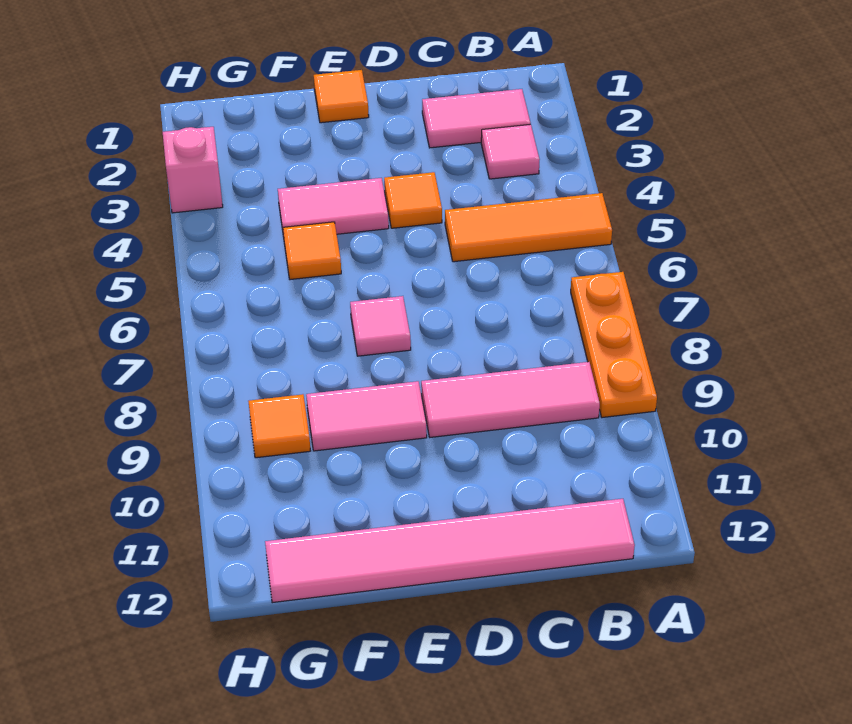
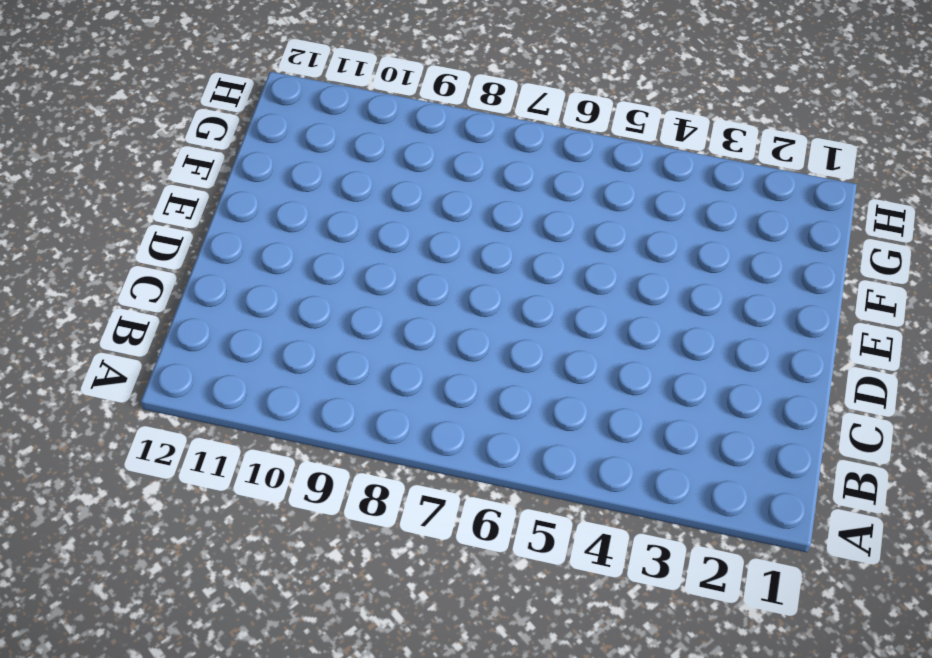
none -> orange tile A5:C5 level 1
none -> orange plate A7:A9 level 1
none -> pink tile B2:C2 level 1

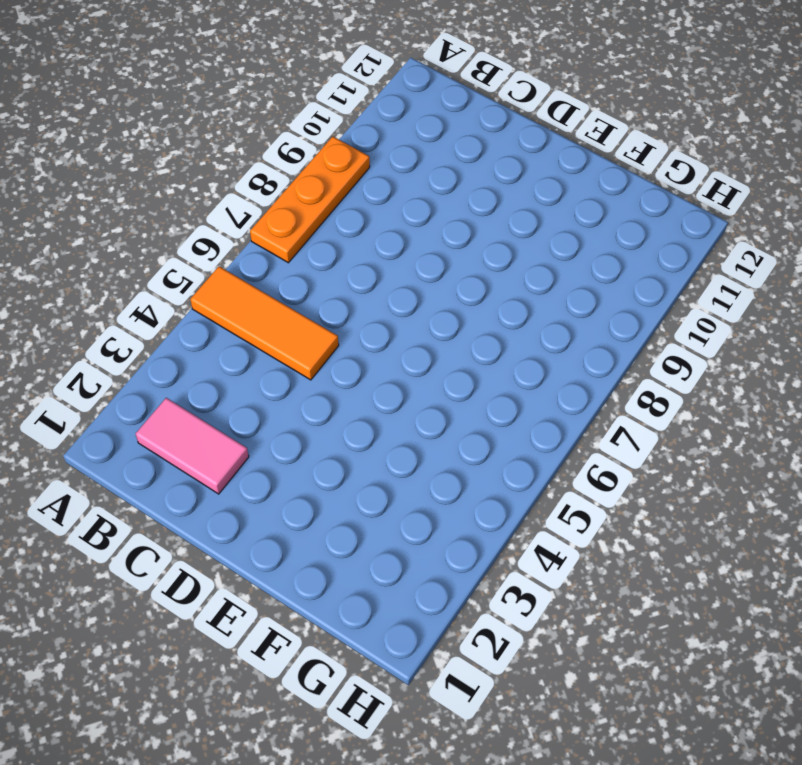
none -> pink tile B3 level 1
none -> pink tile B9:D9 level 1
none -> pink tile B12:G12 level 1

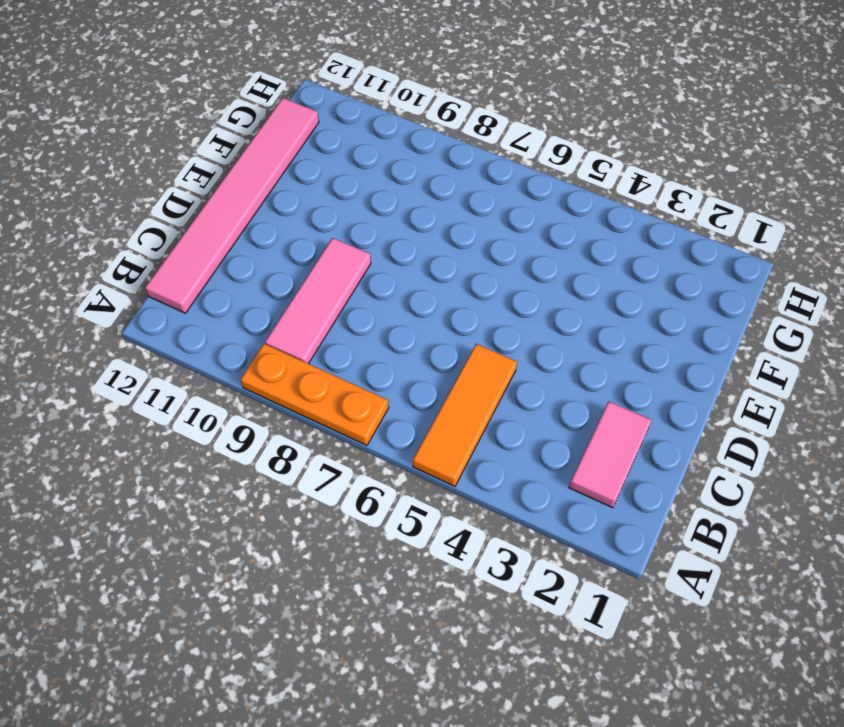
none -> pink tile B3 level 1
none -> orange tile D4 level 1
none -> orange tile E1 level 1

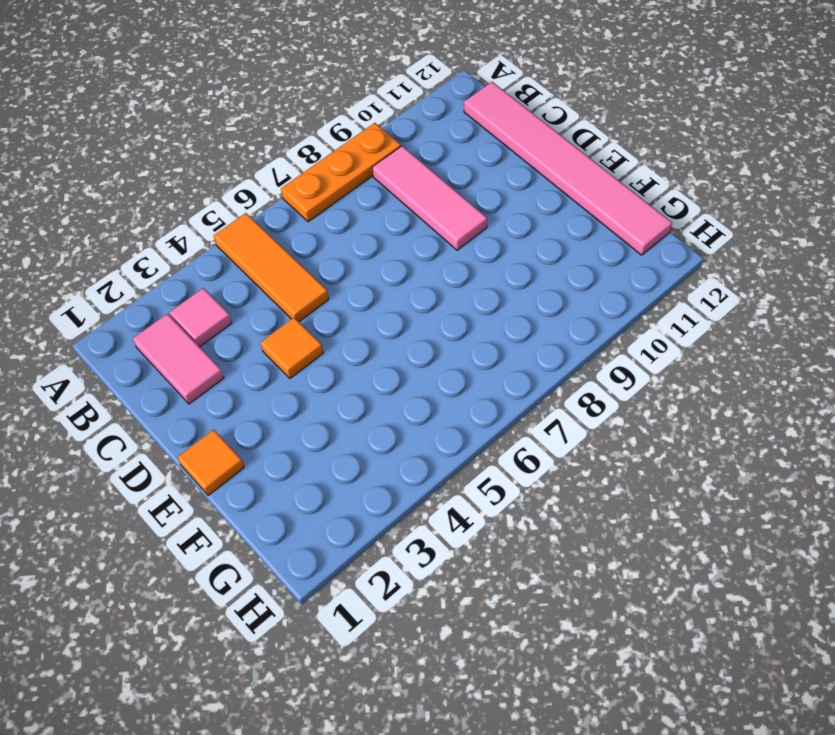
none -> pink tile E4:F4 level 1
none -> pink tile E7 level 1
none -> pink tile E9:F9 level 1

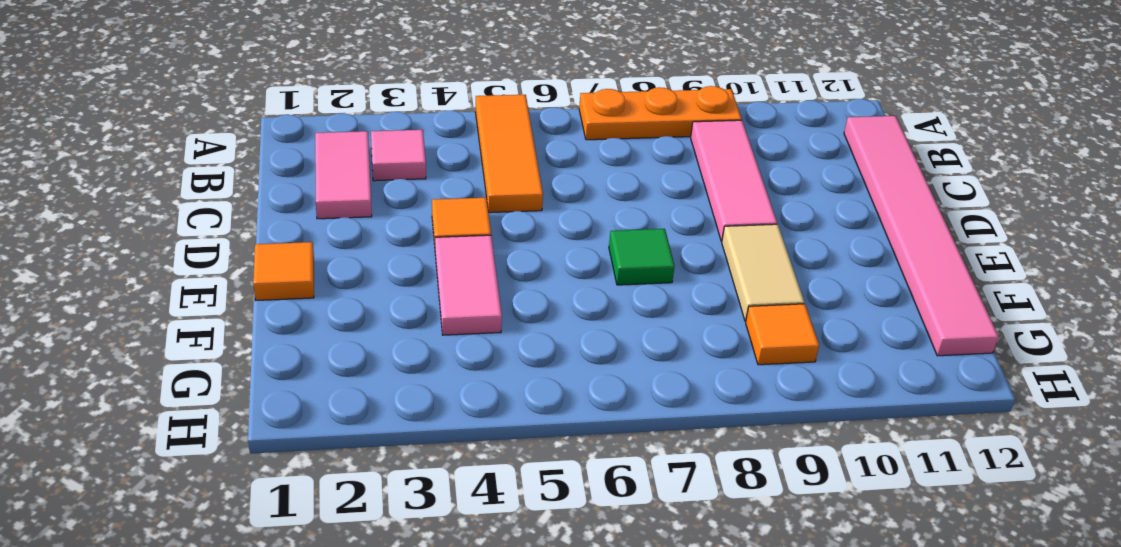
green tile E7 level 1 -> pink tile E7 level 1
tan tile E9:F9 level 1 -> pink tile E9:F9 level 1
none -> orange tile F5 level 1
none -> pink brick H3 level 1

